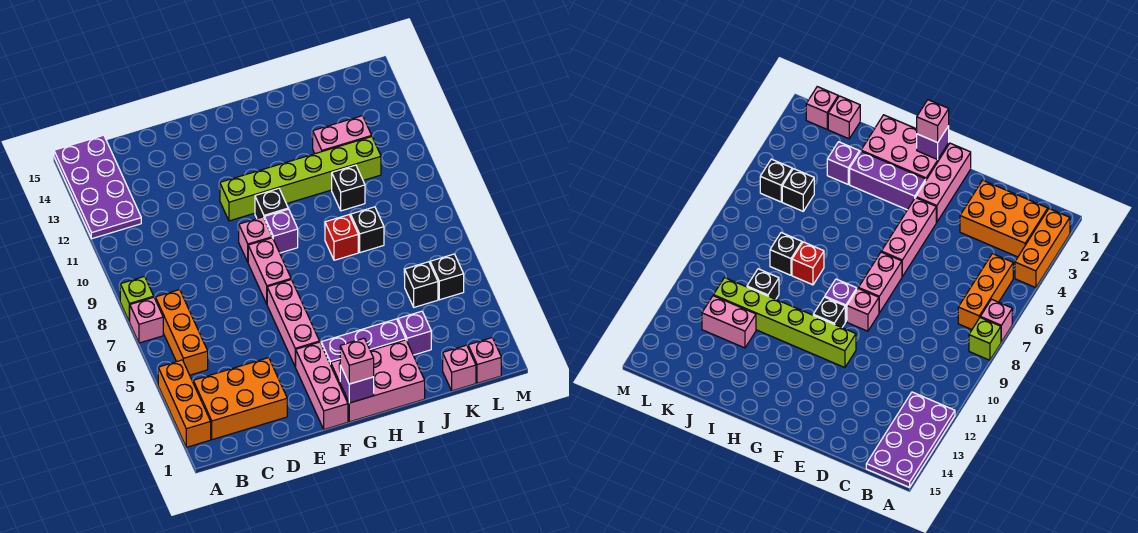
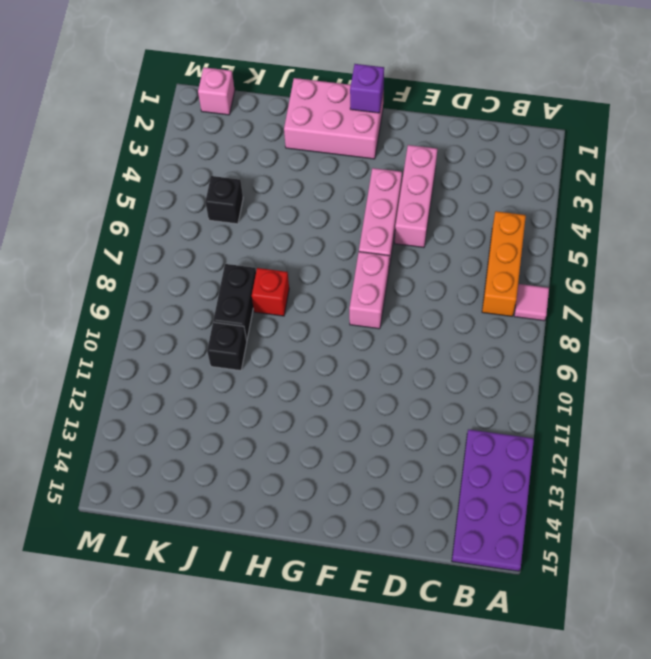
pink tile A7 level 1 -> pink brick A7 level 1
pink brick E3:E5 level 1 -> pink brick F1:F3 level 1
black brick J8:J9 level 1 -> black brick J8 level 1
none -> orange brick A2:A4 level 1
none -> lime brick A8 level 1
none -> orange brick B2:D3 level 1

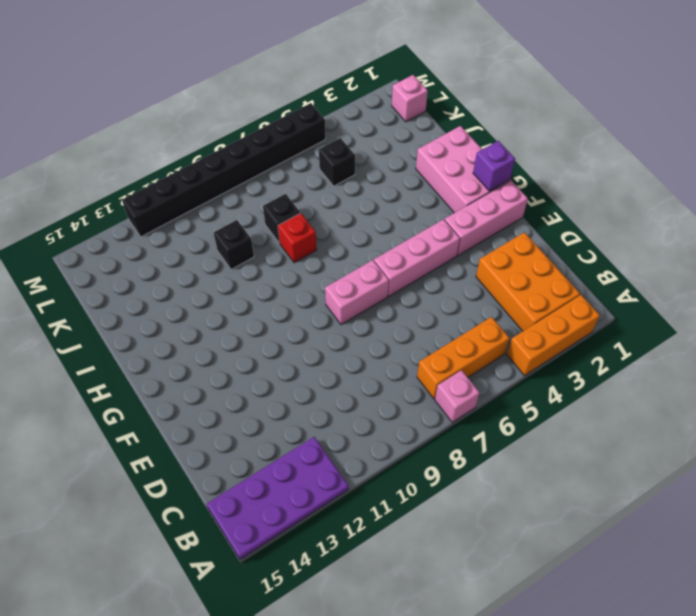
black brick M5:M12 level 1 -> none
none -> lime brick A8 level 1
none -> pink brick F9 level 1
none -> lime brick F11:K11 level 1

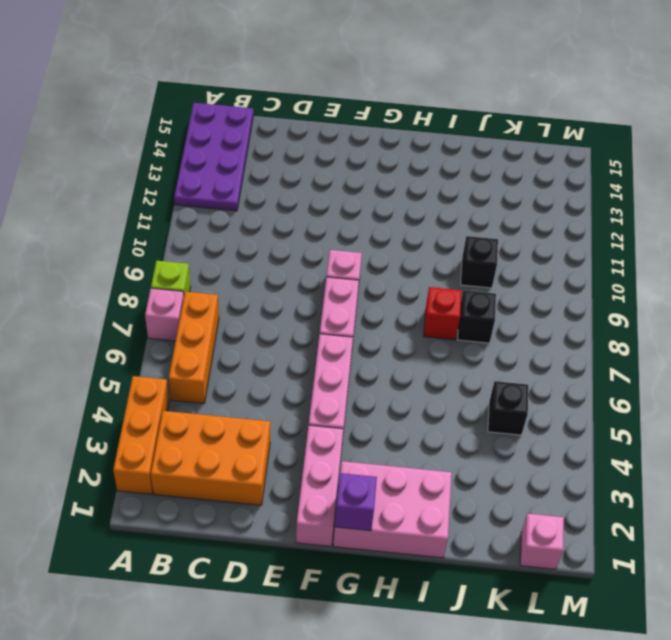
none -> lime brick F11:K11 level 1
none -> purple brick G3:I3 level 1
none -> purple brick G9 level 1

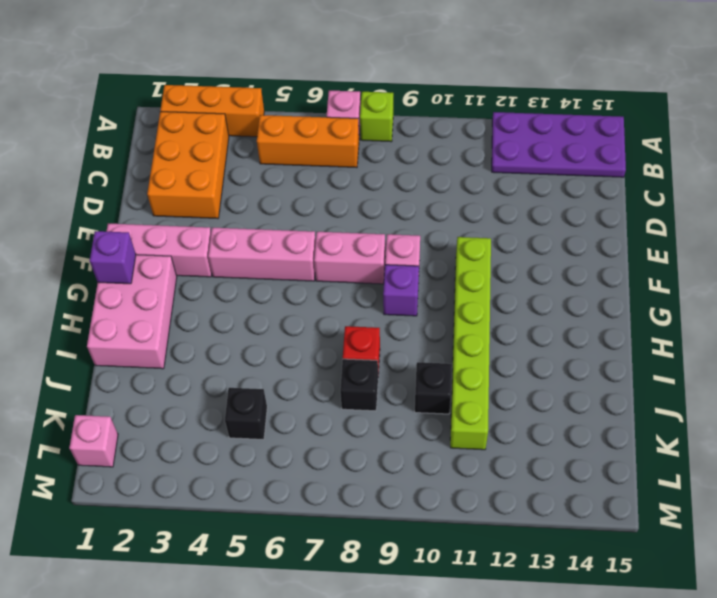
none -> purple brick G3:I3 level 1
none -> black brick G10 level 1
none -> purple brick J3 level 1

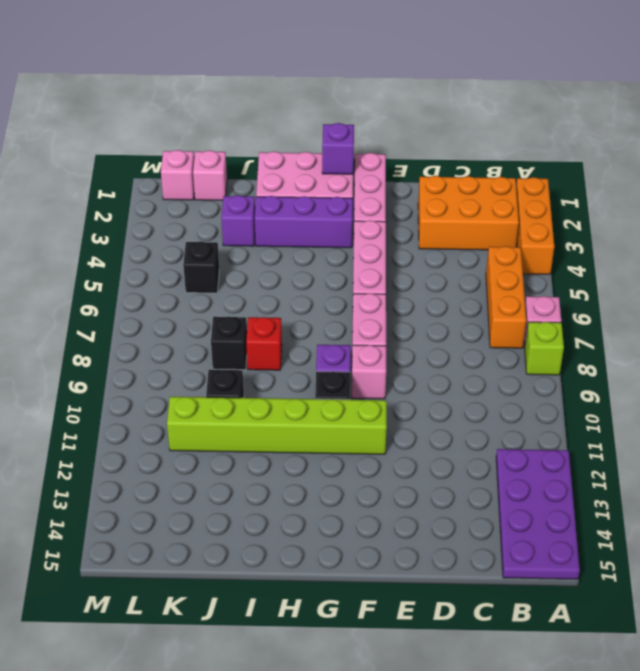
none -> pink brick J12:K12 level 1
none -> black brick L5 level 1
none -> pink brick G1 level 3

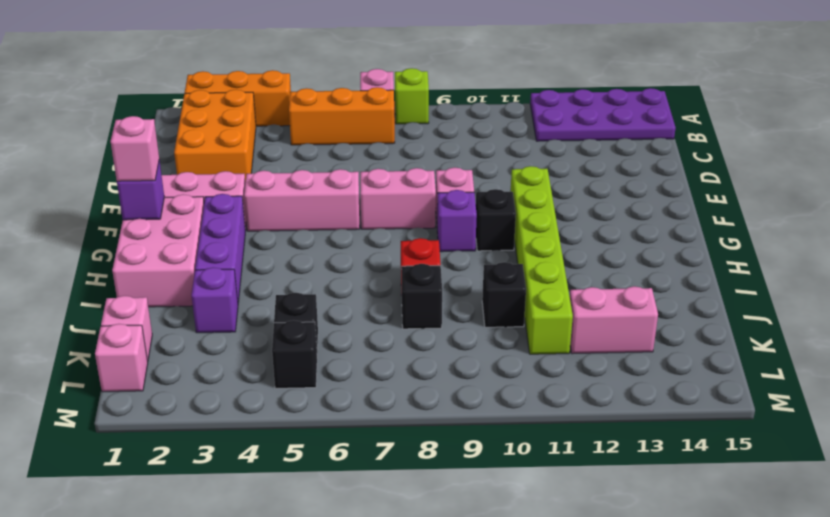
pink brick K12:K13 level 1 -> pink brick J12:K12 level 1

